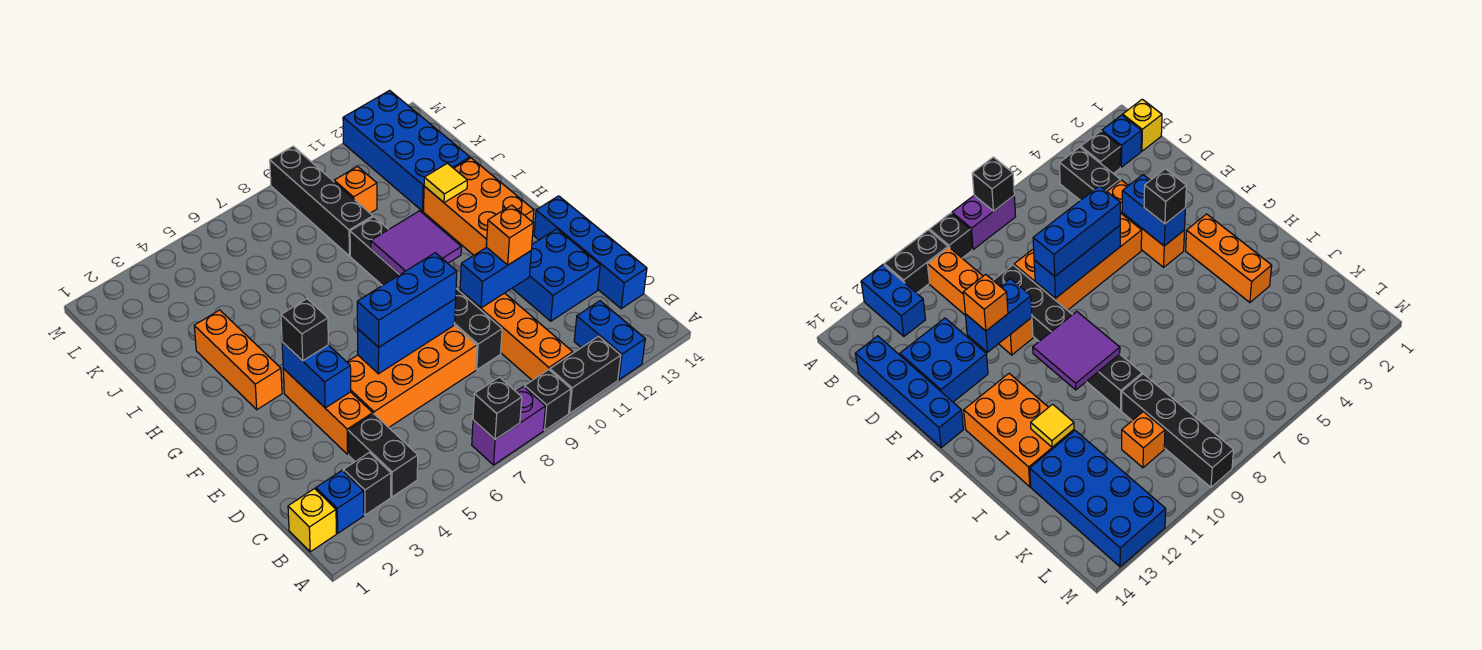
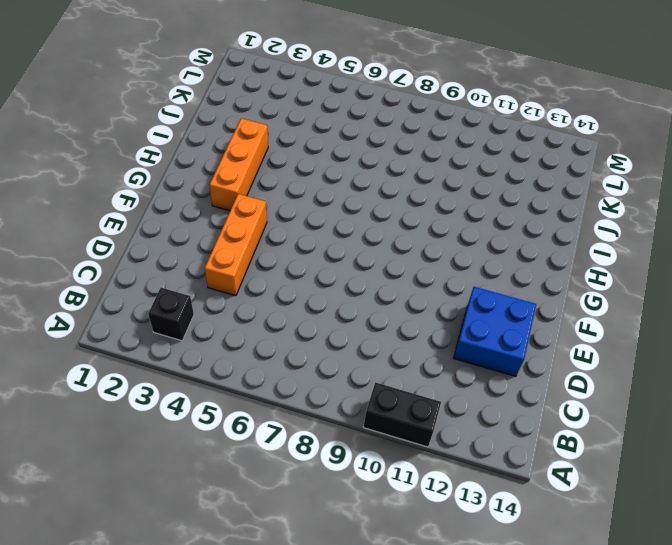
none -> purple brick A7:A8 level 1
none -> black brick A9 level 1
none -> blue brick A12:B12 level 1

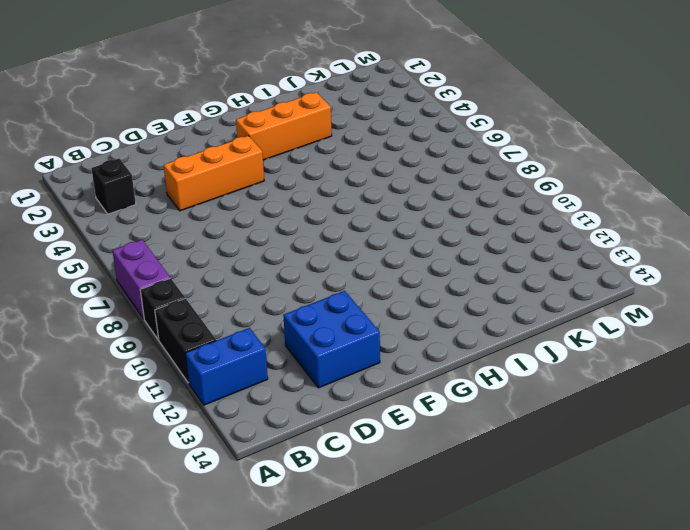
none -> yellow brick B1 level 1
none -> blue brick B2 level 1
none -> black brick B4:C4 level 1

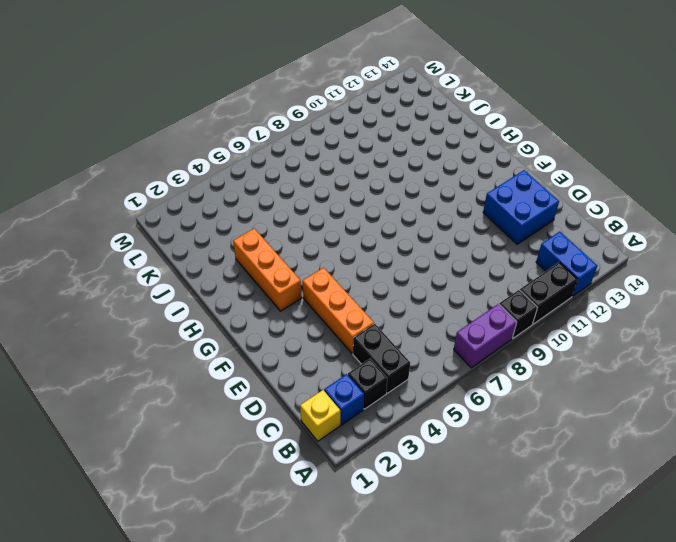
none -> orange brick B10:E10 level 1
none -> blue brick C14:F14 level 1
none -> orange brick D5:E8 level 1

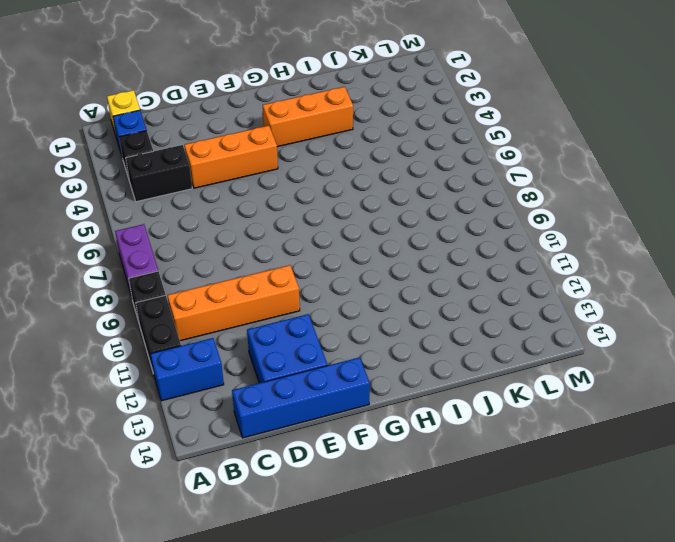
none -> orange brick D5:E8 level 1
none -> black brick D9:I9 level 1
none -> orange brick G12:I13 level 1

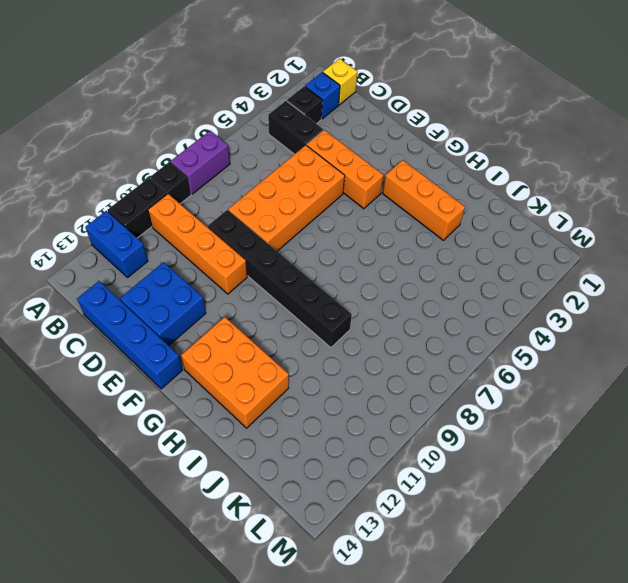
none -> black brick J9:M9 level 1
none -> blue brick J12:M13 level 1
none -> orange brick K10 level 1

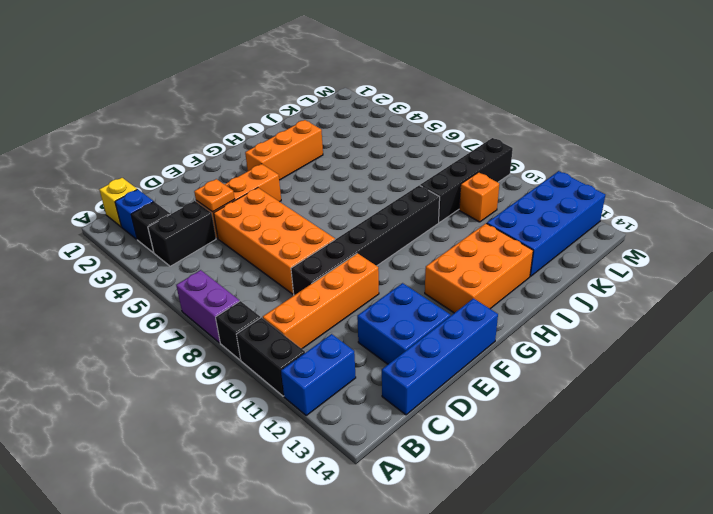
orange plate D4 level 2 -> none
none -> black brick A7 level 2
none -> blue brick E4:F4 level 2
none -> blue brick E6:E8 level 2

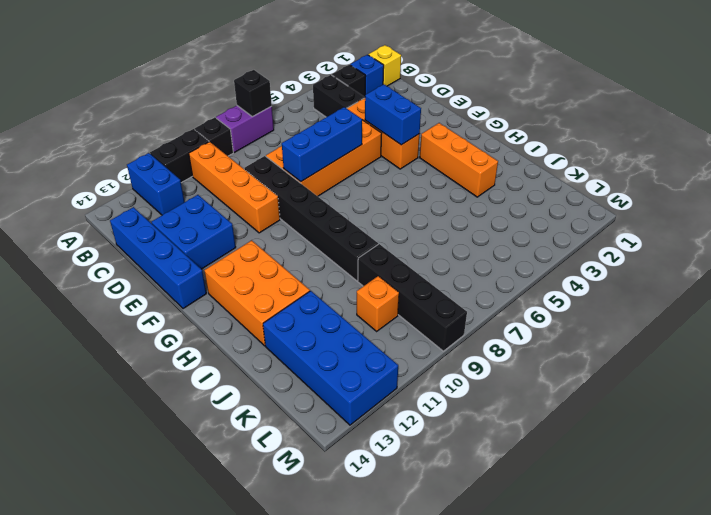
none -> blue brick E10:E11 level 2
none -> purple tile G9:H10 level 2
none -> yellow tile I12 level 2

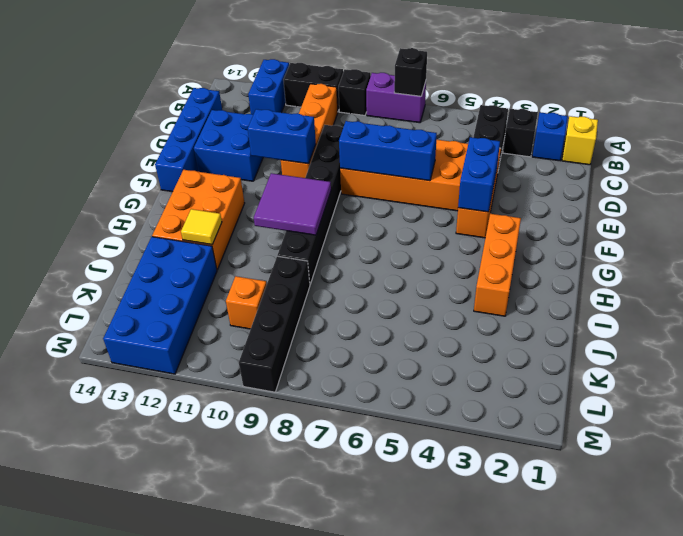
none -> blue brick E6:E8 level 3
none -> orange brick E11 level 3
none -> black brick F4 level 3

